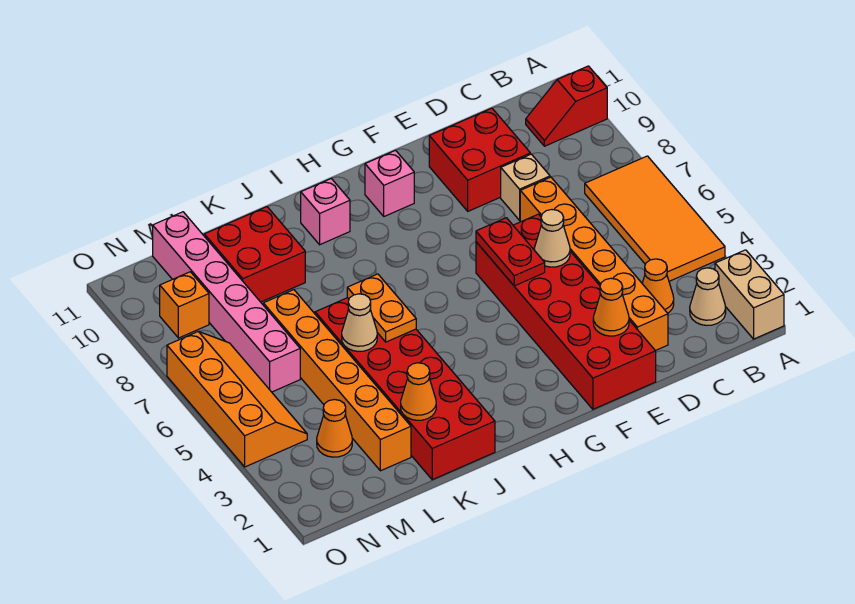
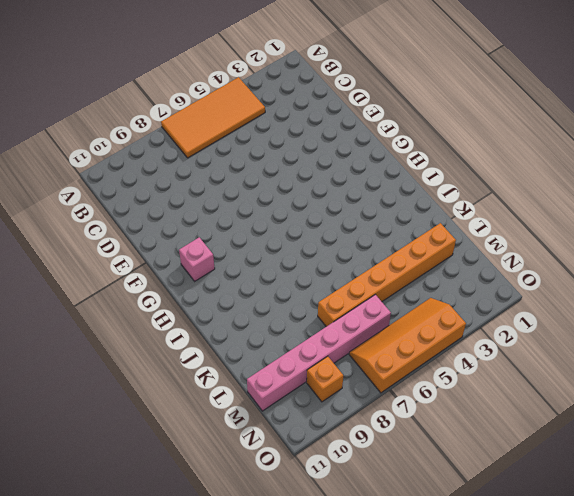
none -> tan brick A1:A2 level 1
none -> red slope A10:B10 level 1 top A
none -> tan cone B2 level 1

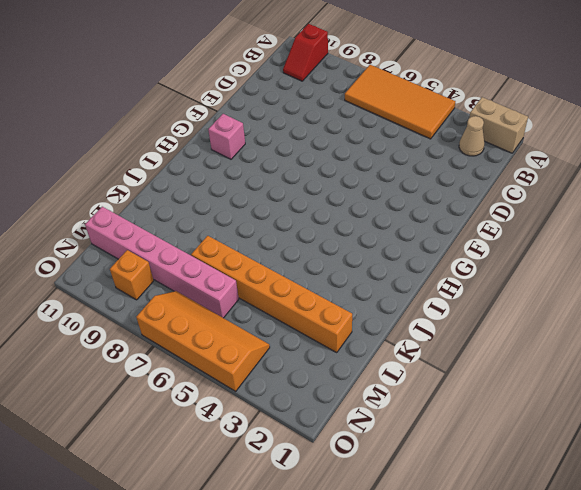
none -> orange cone C3 level 1
none -> orange brick D2:D7 level 1
none -> tan brick D8 level 1

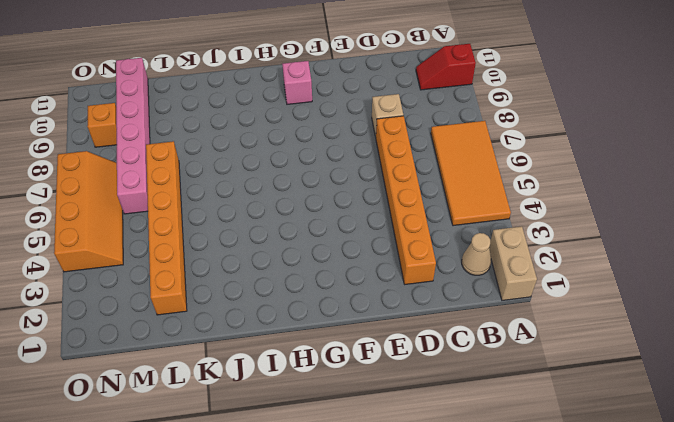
none -> orange cone C3 level 1
none -> red brick D9:E10 level 1
none -> red brick E1:F6 level 1

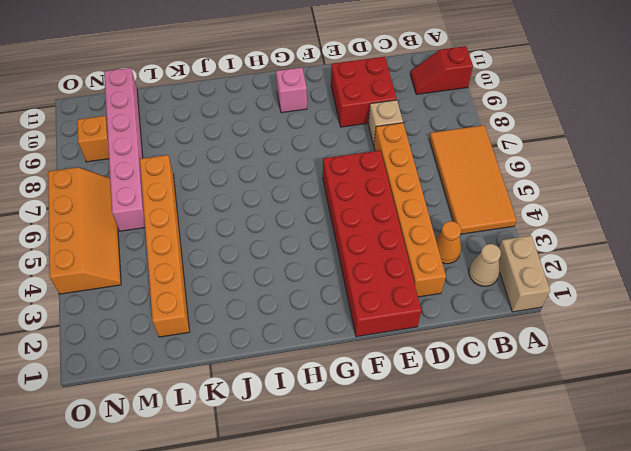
none -> pink brick I10 level 1
none -> red brick J1:K6 level 1
none -> red brick K9:L10 level 1

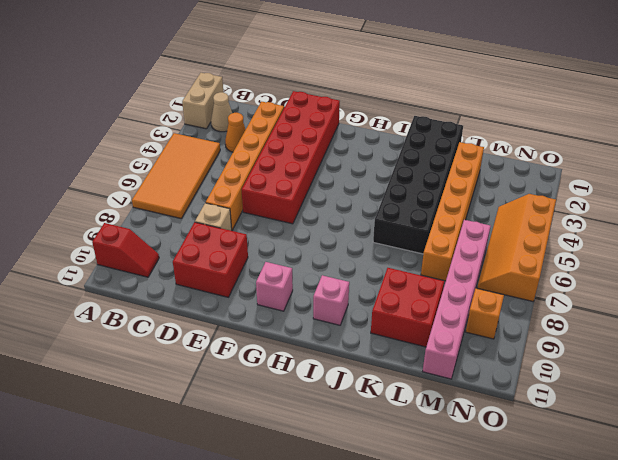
black brick J1:K6 level 1 -> red brick J1:K6 level 1
none -> orange cone M3 level 1
none -> orange cone E2 level 2
none -> tan cone E5 level 2

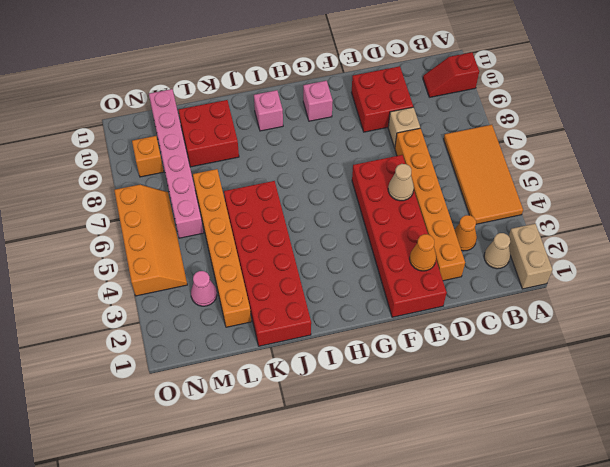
pink cone M3 level 1 -> orange cone M3 level 1
none -> red plate F5:F6 level 2
none -> orange plate J5:J6 level 2
none -> orange cone K2 level 2

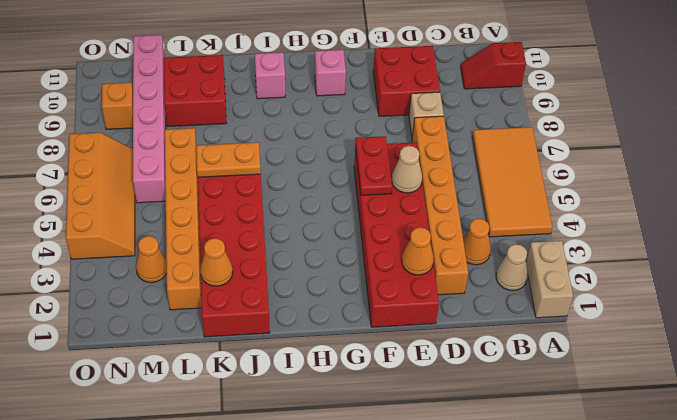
orange plate J6:K6 level 2 -> orange plate J5:J6 level 2
none -> tan cone K5 level 2

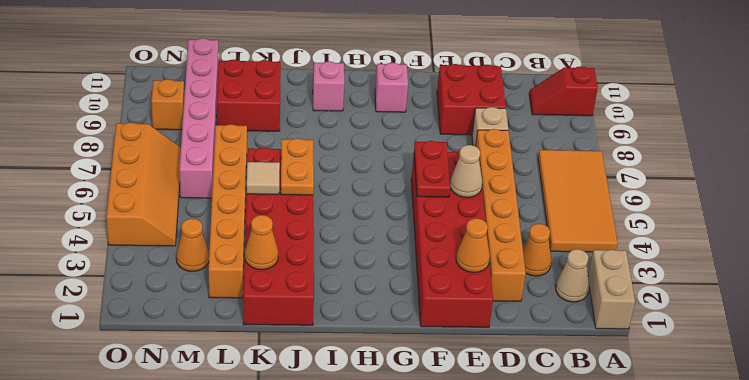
tan tile K5 level 2 -> tan cone K5 level 2

